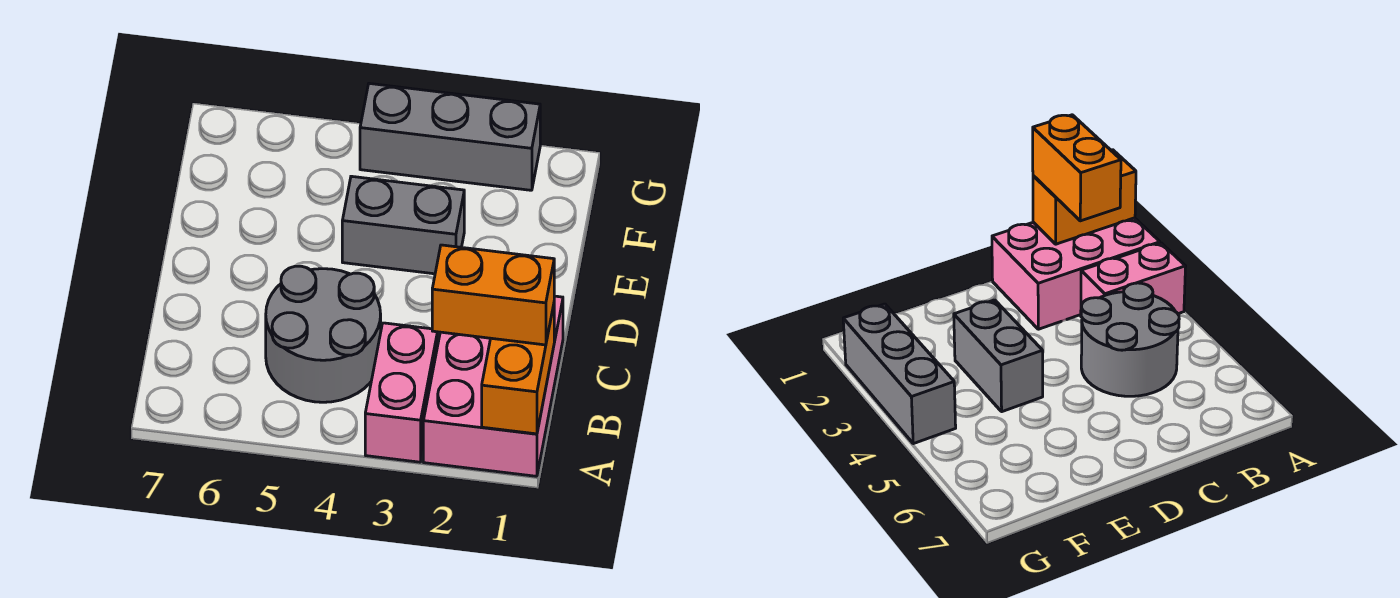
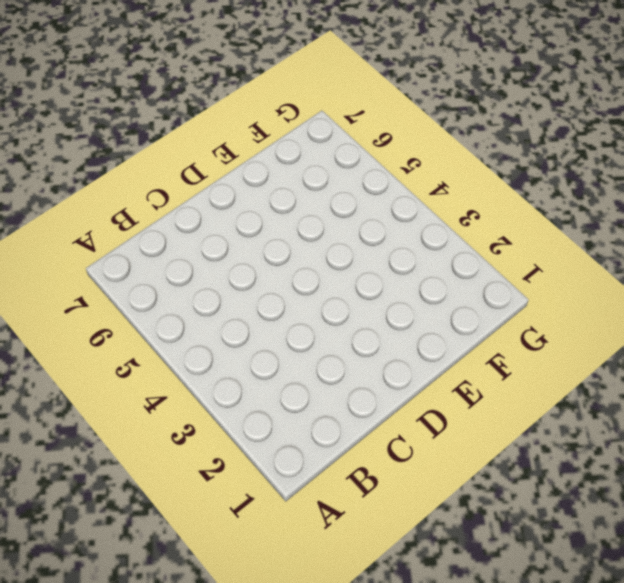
none -> pink brick A1:C2 level 1
none -> pink brick A3:B3 level 1

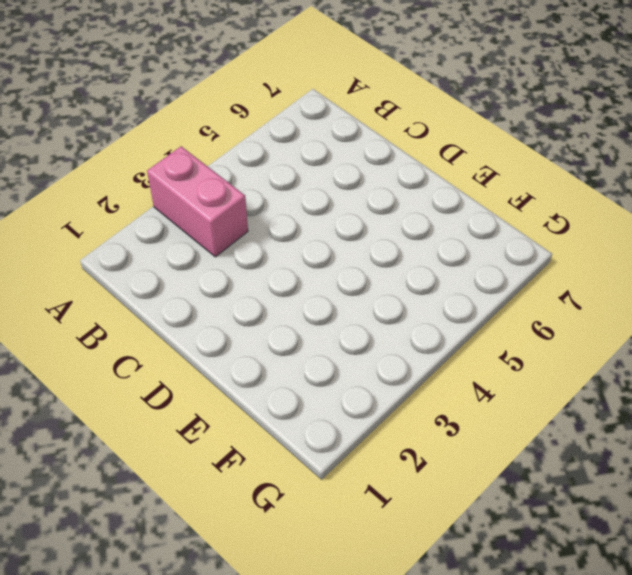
none -> pink brick A1:C2 level 1
none -> grey round brick B4:C5 level 1

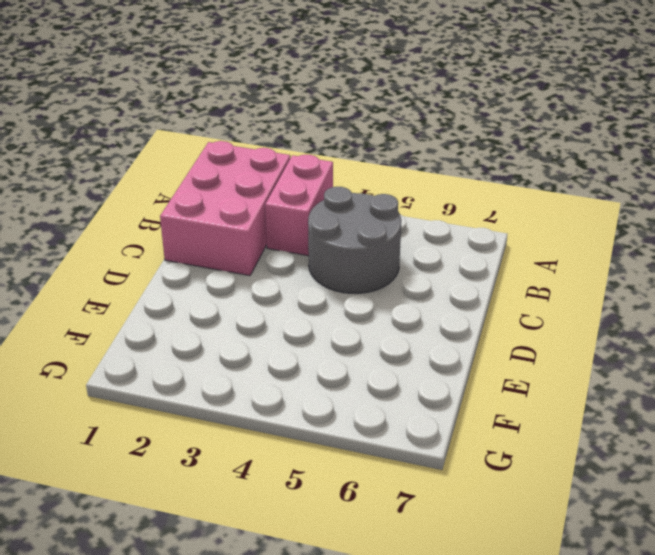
none -> grey brick E3:E4 level 1
none -> grey brick G2:G4 level 1

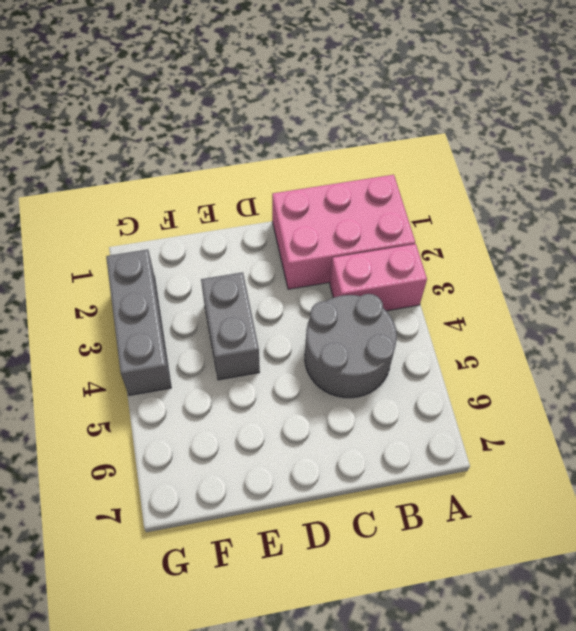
none -> orange brick A1:B1 level 2
none -> orange brick B1:B2 level 3

